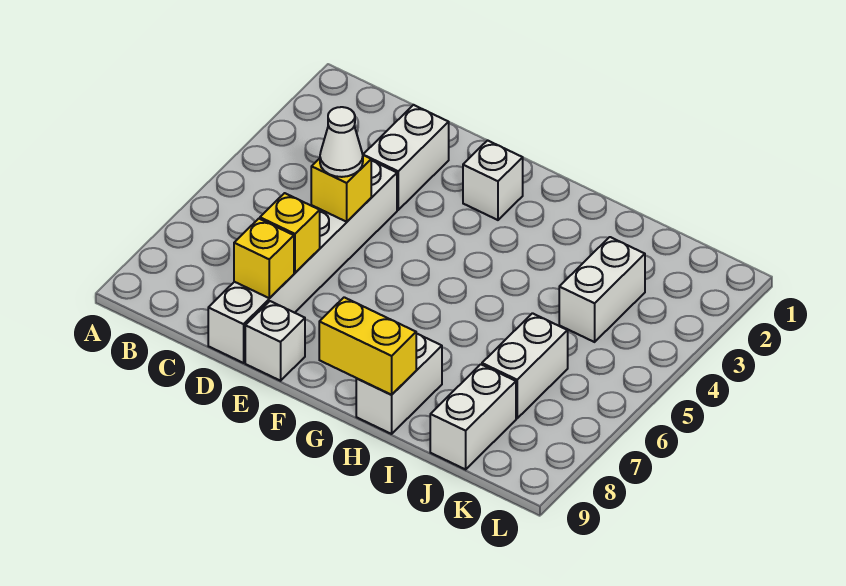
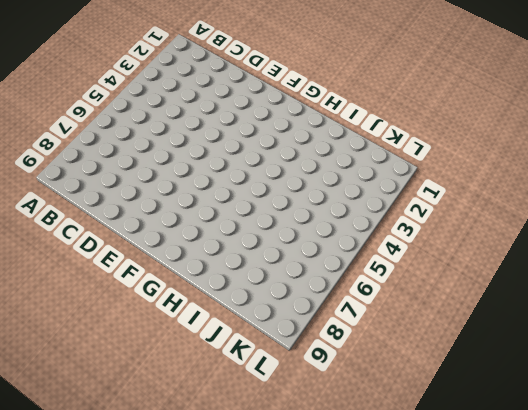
none -> white brick D2:D3 level 1
none -> white brick D4:D9 level 1
none -> white brick E9 level 1

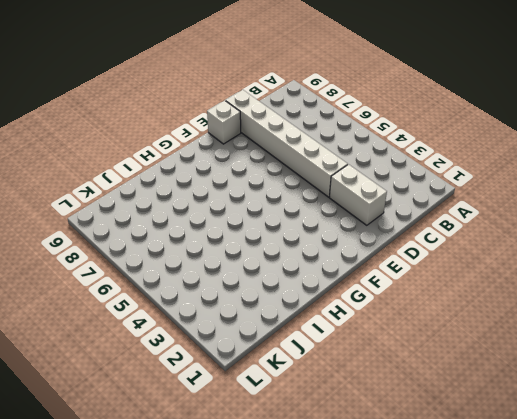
none -> white brick F2 level 1
none -> white brick H8:H9 level 1
none -> white brick J3:J4 level 1

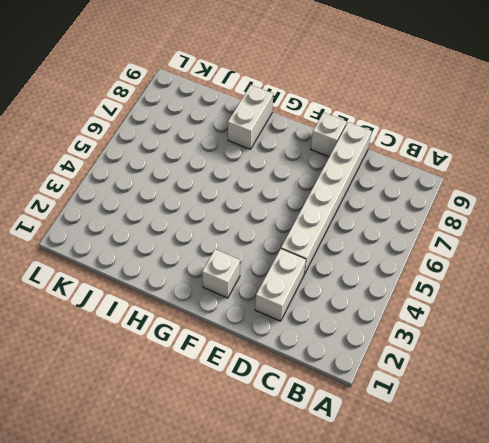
none -> white brick J3:J4 level 1
none -> white brick J6:J7 level 1
none -> white brick J8:J9 level 1

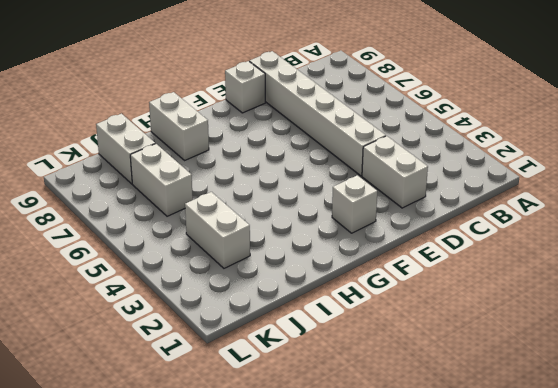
none -> yellow brick D5 level 2
none -> yellow brick D7 level 2
none -> yellow brick D8 level 2

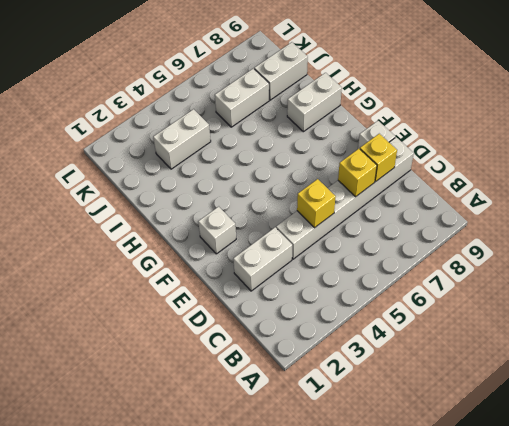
none -> yellow brick G9:H9 level 2
none -> white cone D5 level 3

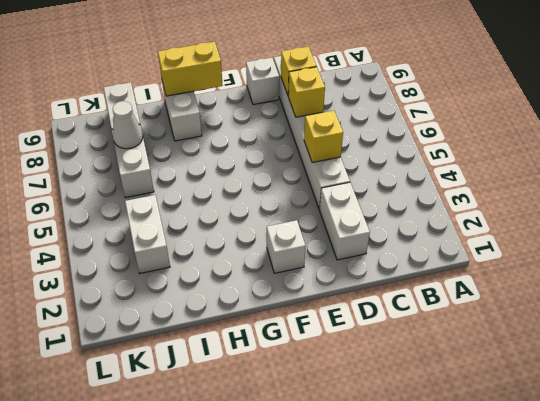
white cone J7 level 2 -> white cone D5 level 3

